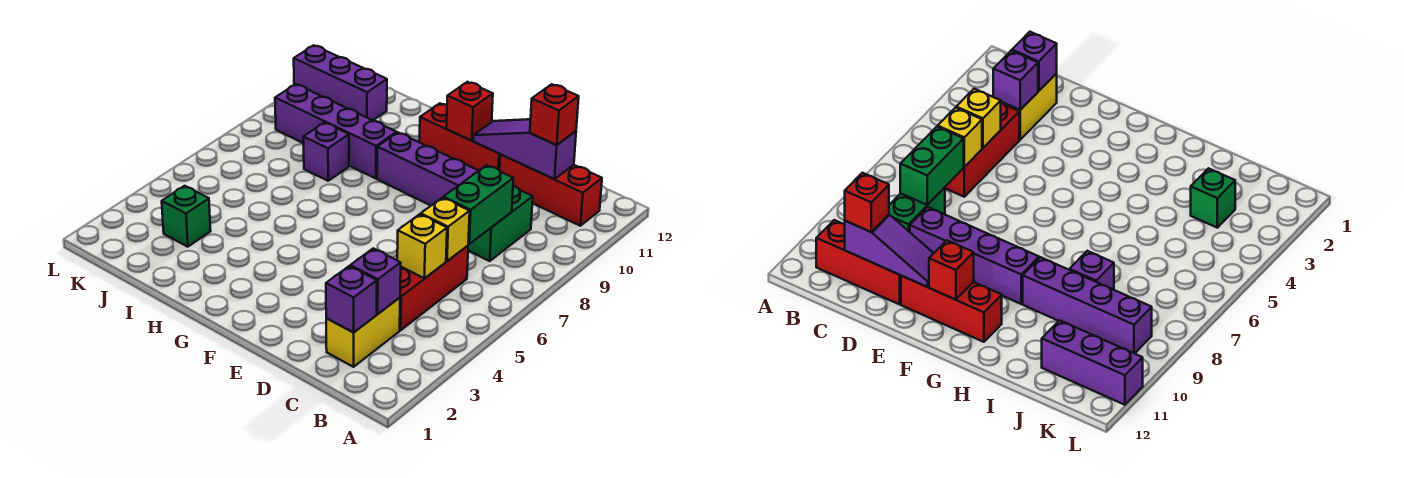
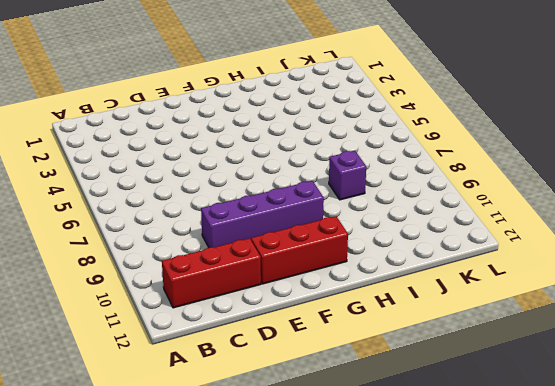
none -> yellow brick C2:C3 level 1
none -> red brick C4:C6 level 1
none -> green brick C8:C9 level 1

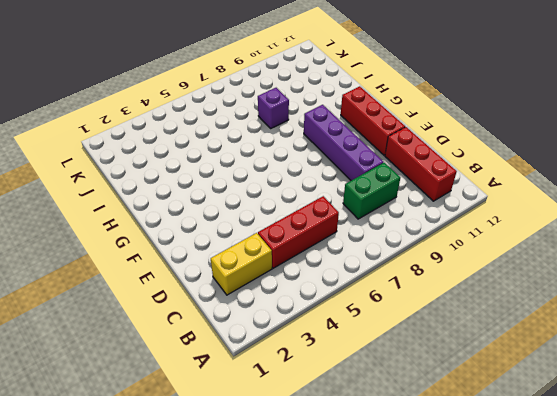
none -> purple brick H9:K9 level 1
none -> green brick J3 level 1
none -> purple brick J11:L11 level 1

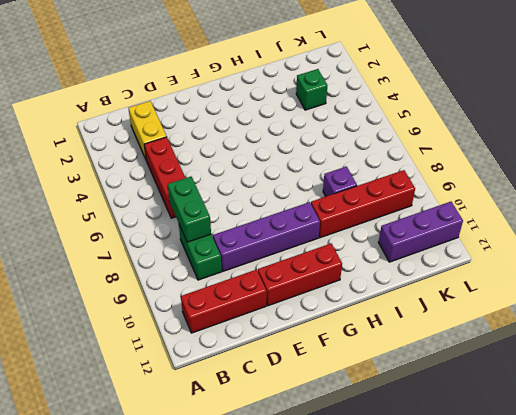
red brick H9:K9 level 1 -> purple brick H9:K9 level 1
none -> purple brick C2 level 2
none -> purple brick C3 level 2
none -> yellow brick C5 level 2

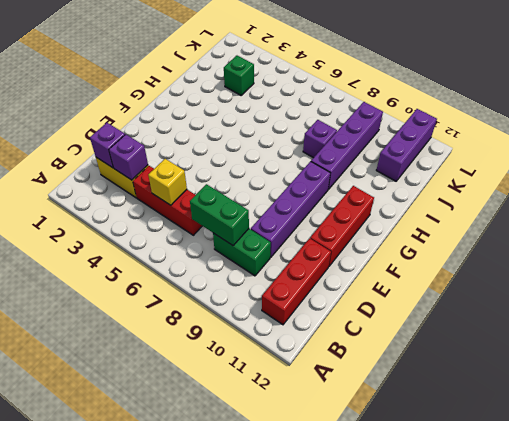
none -> yellow brick C6 level 2
none -> purple slope C11:E11 level 2 top C
none -> red brick F11 level 2

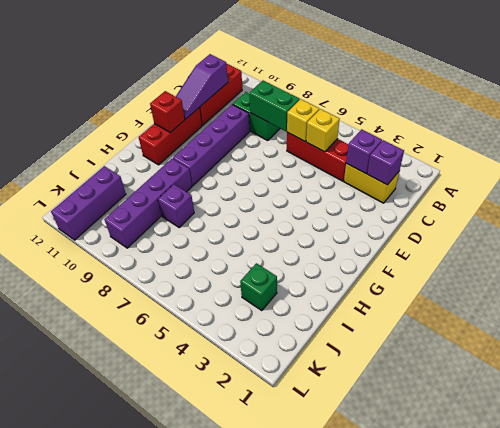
none -> red brick C11 level 3

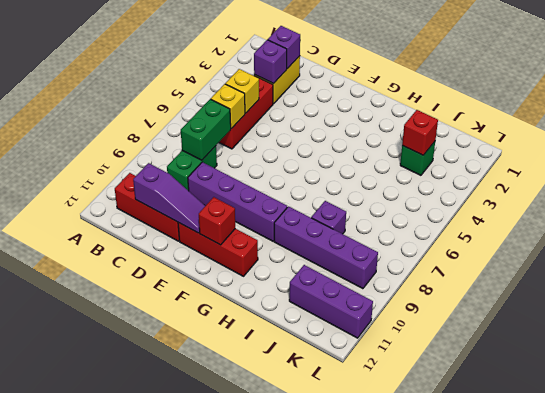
red brick J3 level 2 -> red brick C11 level 3

